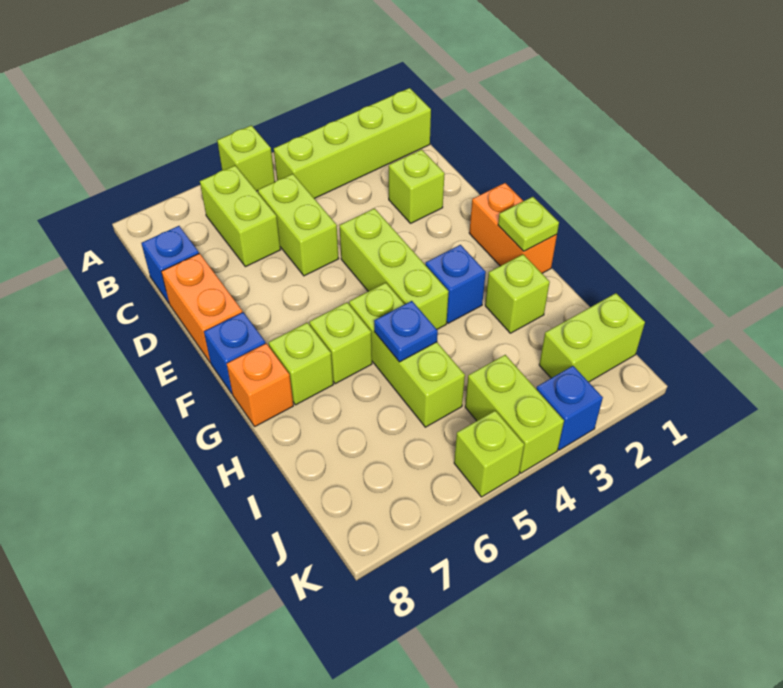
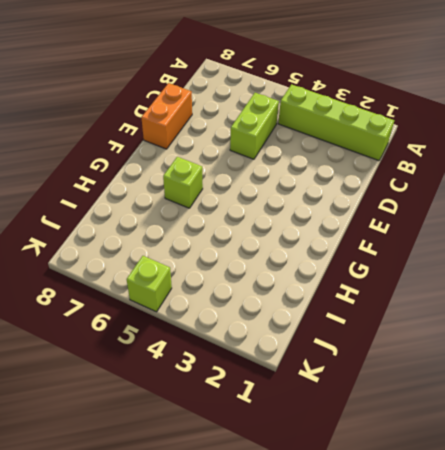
none -> lime brick A5 level 1
none -> lime brick B6:C6 level 1
none -> blue brick C8 level 1

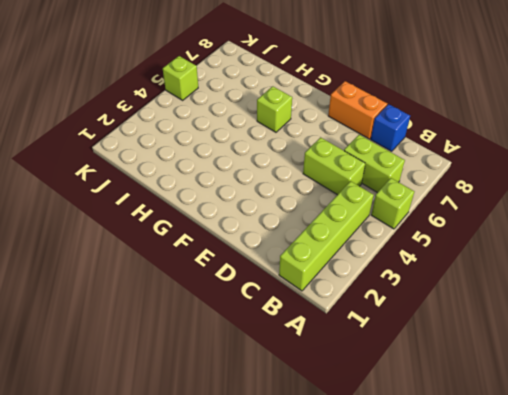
none -> lime brick D2 level 1
none -> lime brick E4:G4 level 1
none -> orange brick F1:G1 level 1

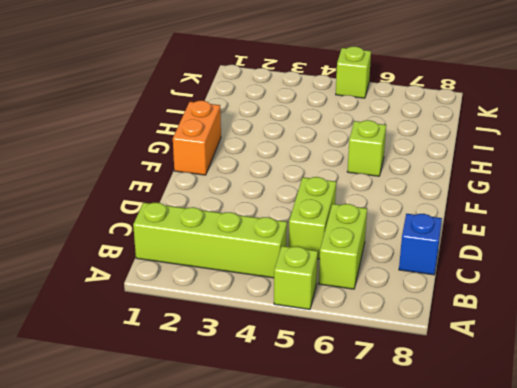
none -> lime brick D2 level 1
none -> orange brick D8:E8 level 1
none -> lime brick E4:G4 level 1

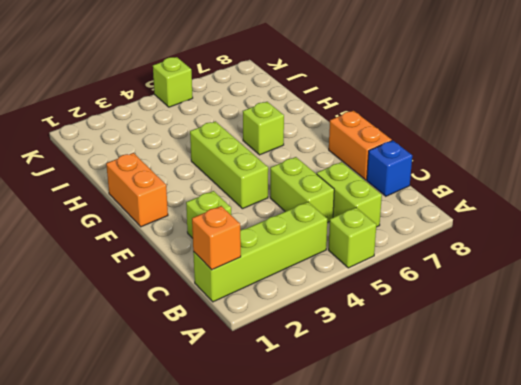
orange brick B1 level 2 -> orange brick G8 level 1
none -> blue brick F8 level 1
none -> blue brick G3 level 1
none -> lime brick G5:I5 level 1

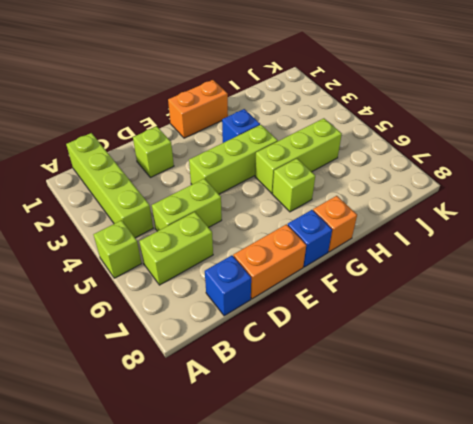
none -> lime brick G7 level 1
none -> lime brick H2 level 1
none -> lime brick J1:J2 level 1

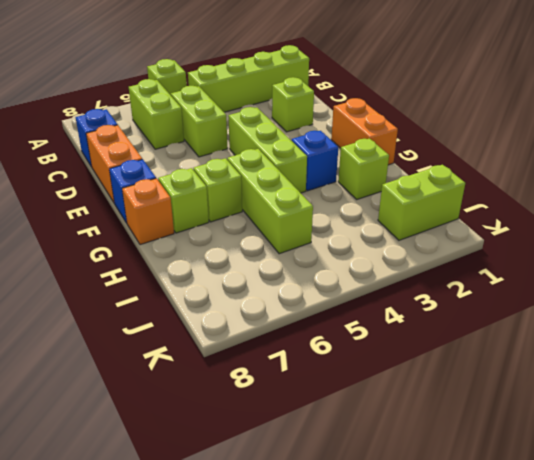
none -> lime brick J4:K4 level 1
none -> blue brick K3 level 1
none -> lime brick K5 level 1

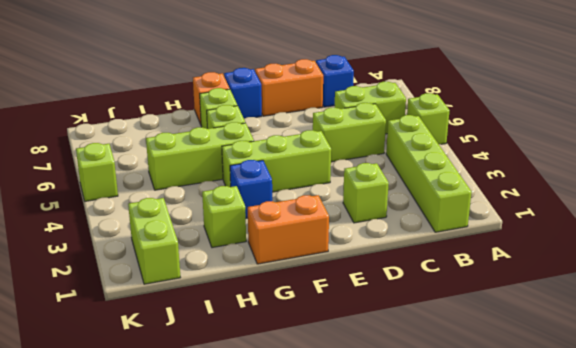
none -> lime brick J4:K4 level 1
none -> blue brick K3 level 1
none -> lime plate G1 level 2

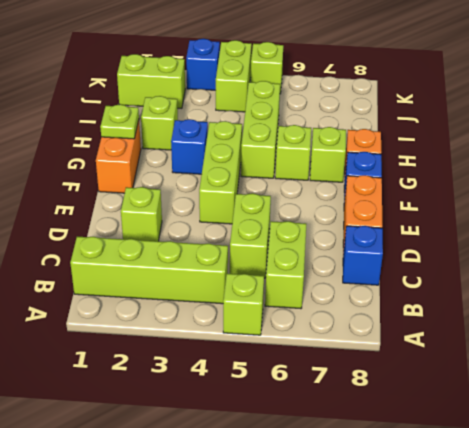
none -> blue plate H5 level 2

